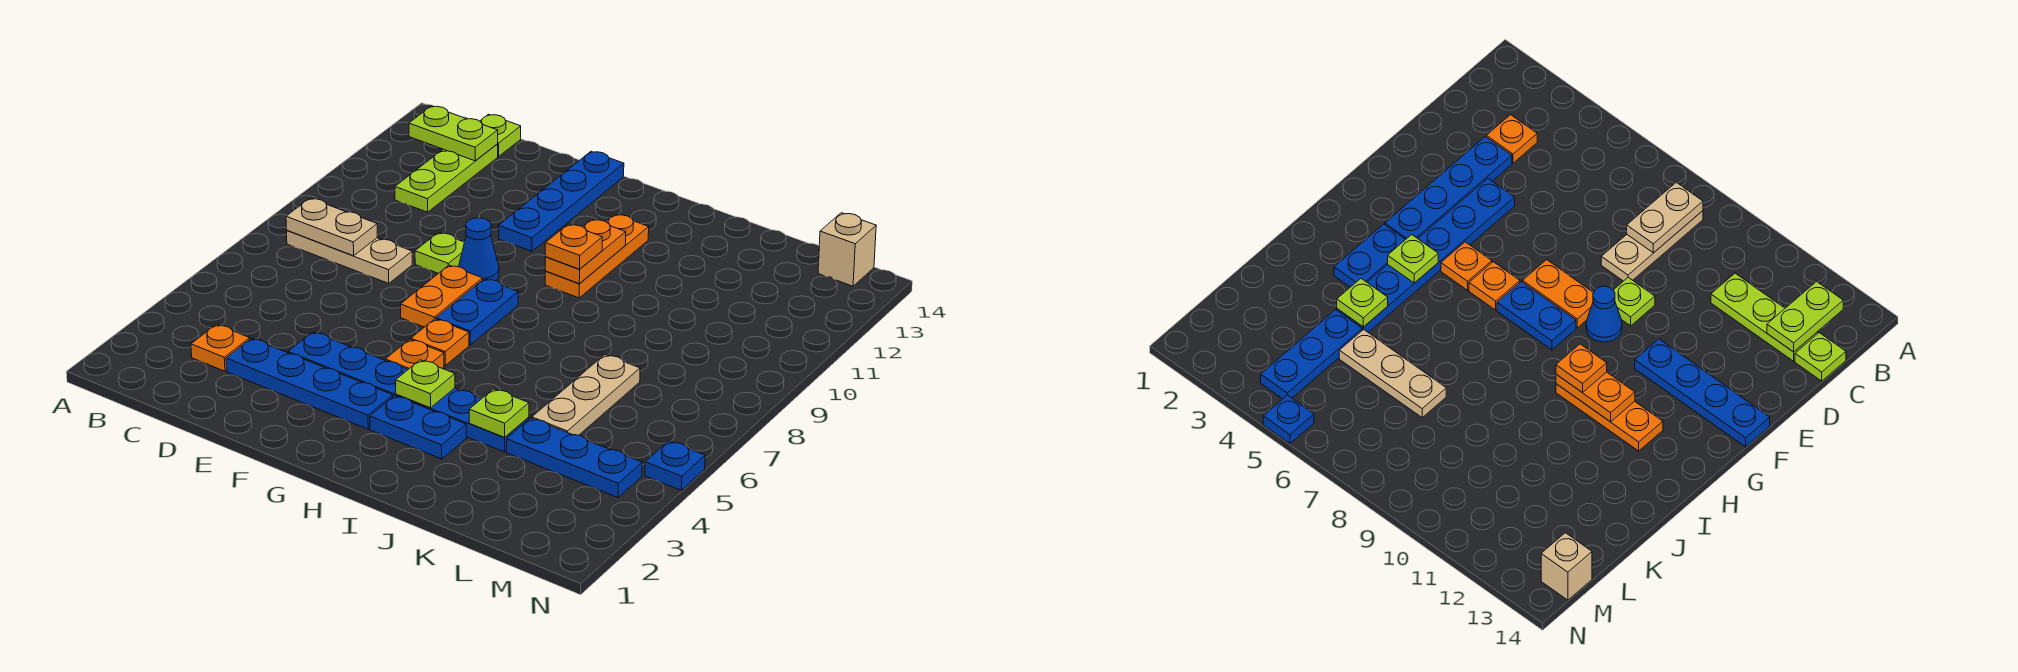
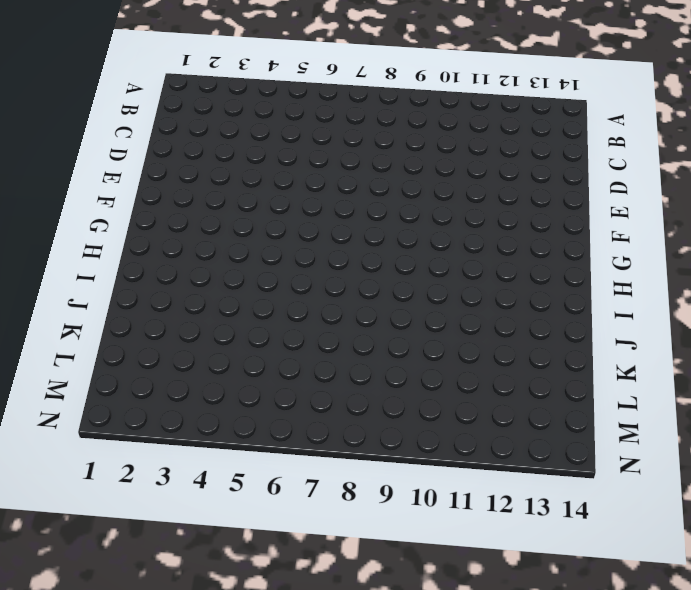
none -> tan plate B8:D8 level 1
none -> orange plate C3 level 1
none -> lime plate C11:C13 level 1

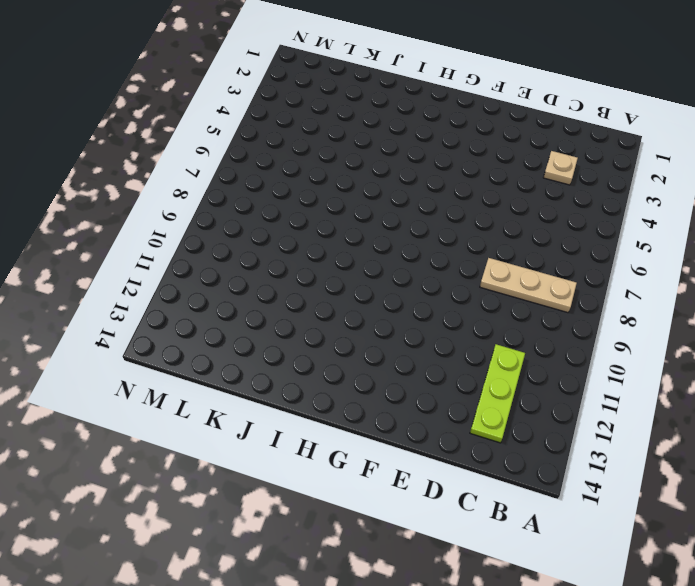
tan plate C3 level 1 -> orange plate C3 level 1
none -> lime plate C14 level 1
none -> blue plate D3:G3 level 1
none -> blue plate E4:J4 level 1

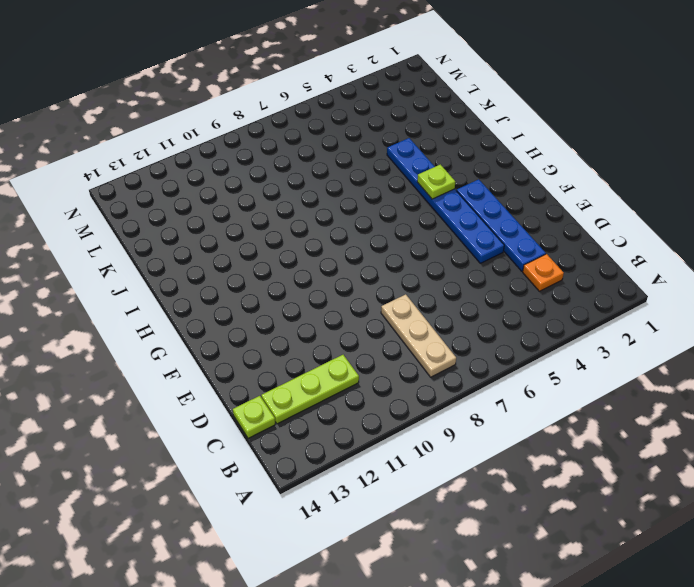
none -> lime plate E9 level 1
none -> orange plate F7:F8 level 1
none -> blue cone F9 level 1

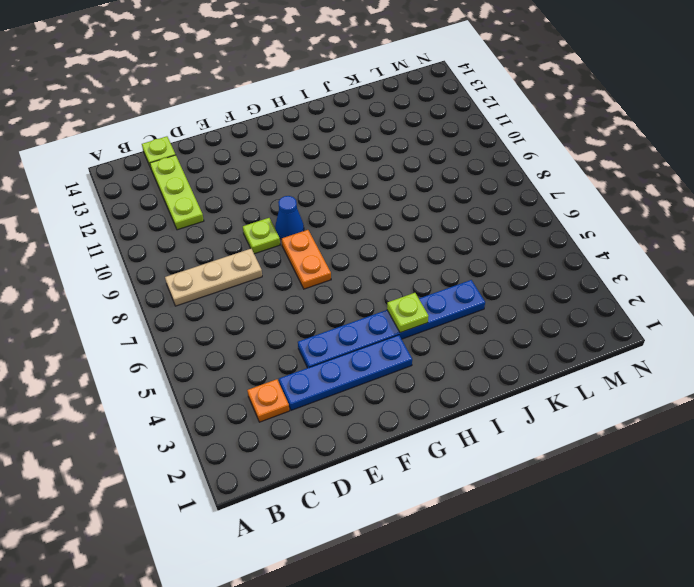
none -> blue plate F11:F14 level 1
none -> orange plate G5 level 1
none -> orange plate G6 level 1

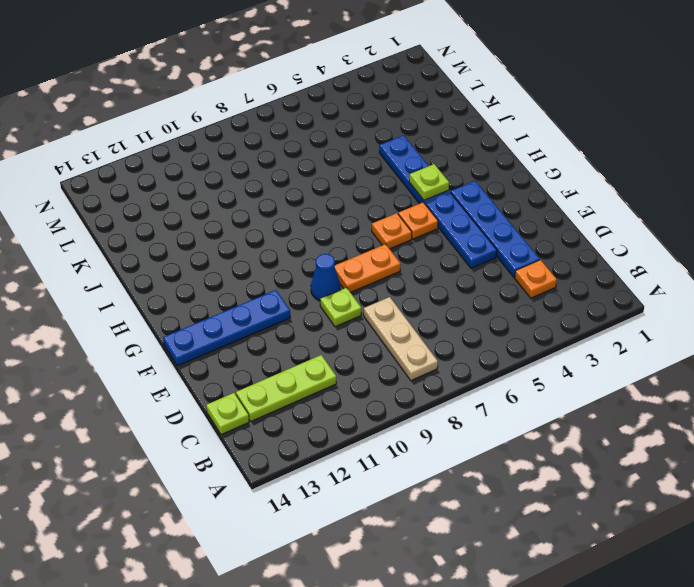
none -> blue plate G7:G8 level 1
none -> blue plate H3:I3 level 1
none -> orange plate H10:H12 level 1

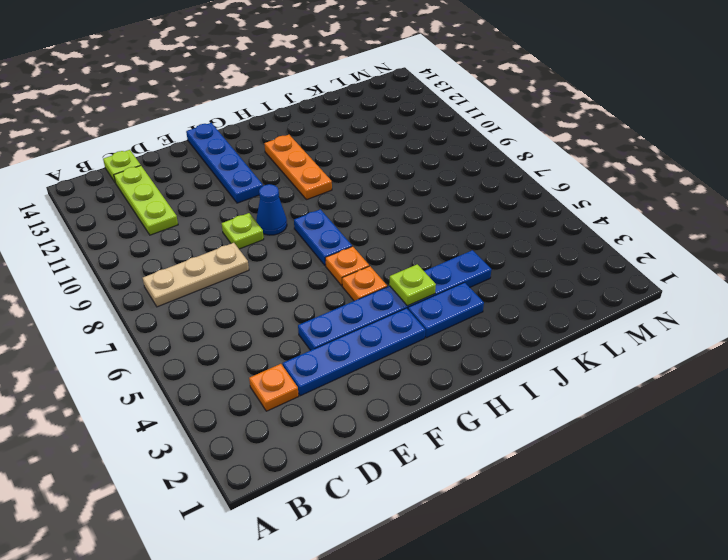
none -> orange plate F7:F8 level 1
none -> blue plate K4:M4 level 1
none -> tan plate K5:K7 level 1

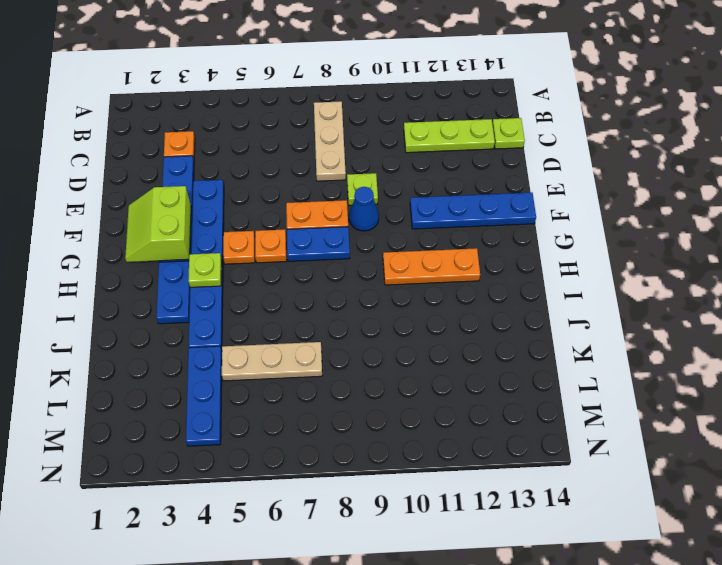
lime slope F2:G3 level 2 top 3 -> none
none -> tan brick M14 level 1
none -> blue plate N5 level 1
none -> tan plate B8:C8 level 2

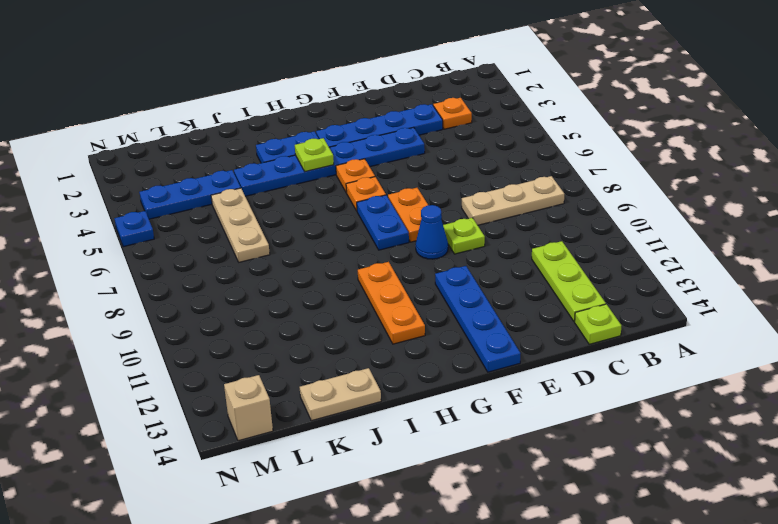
tan plate J14:K14 level 1 -> tan plate B8:C8 level 2
none -> lime plate B13:C13 level 2
none -> orange plate H10:H11 level 2
none -> lime plate J4 level 2

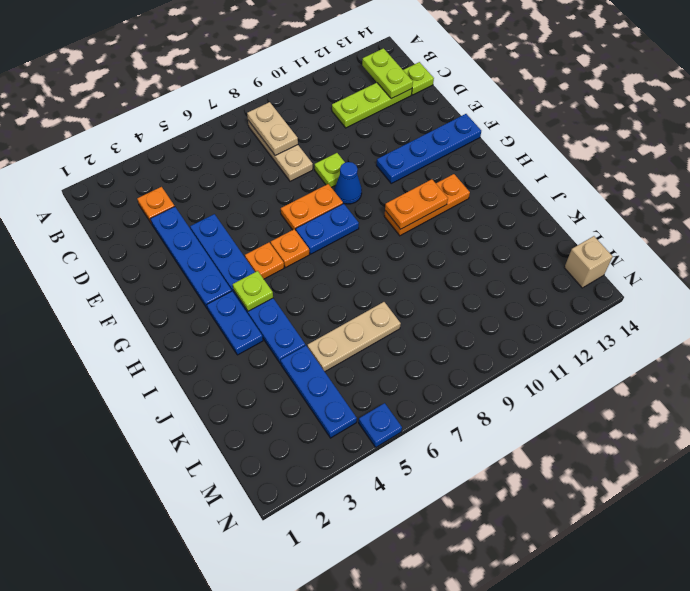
none -> lime plate J4 level 2
none -> orange plate H10 level 3

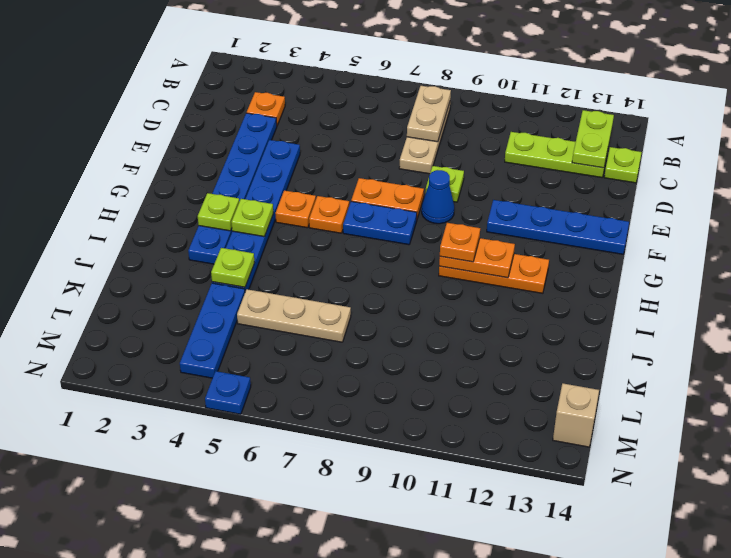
lime plate H3 level 2 -> none

